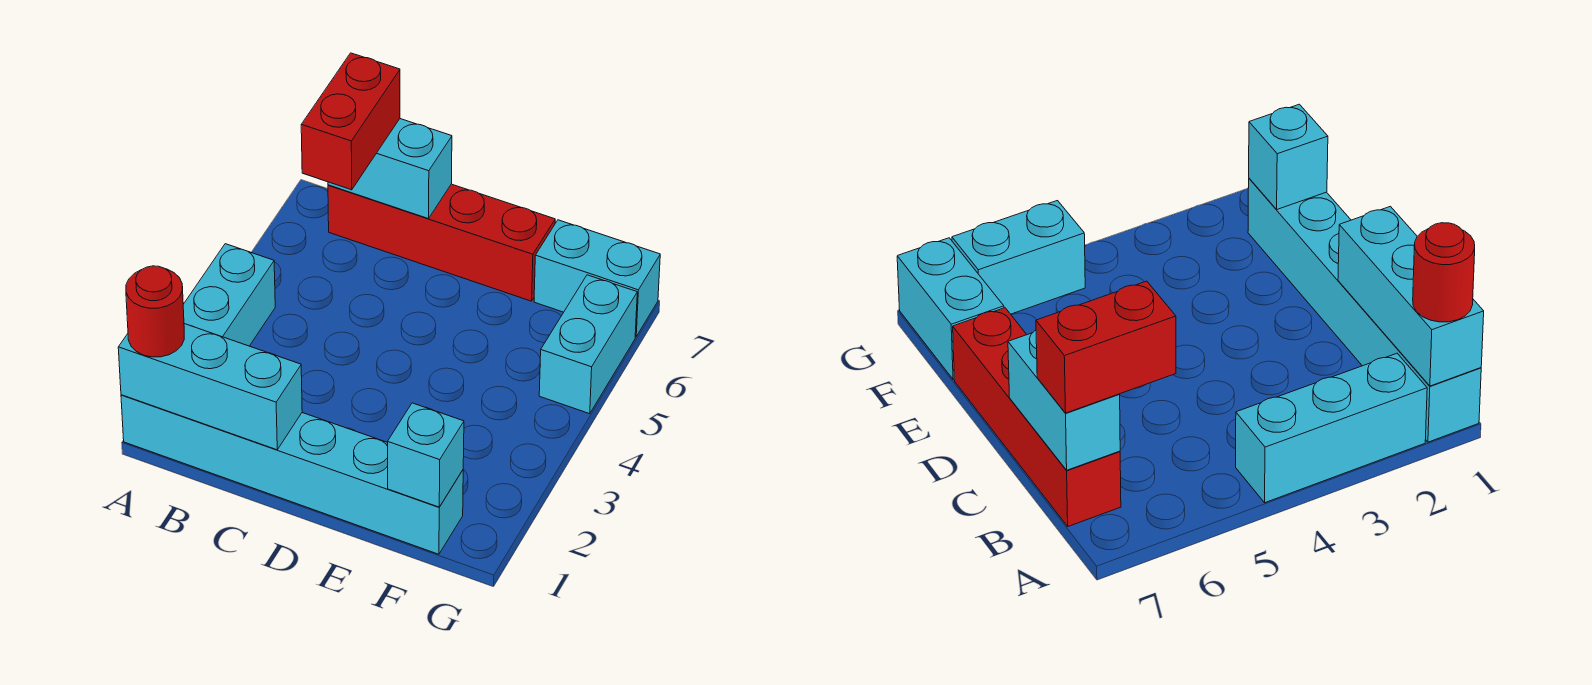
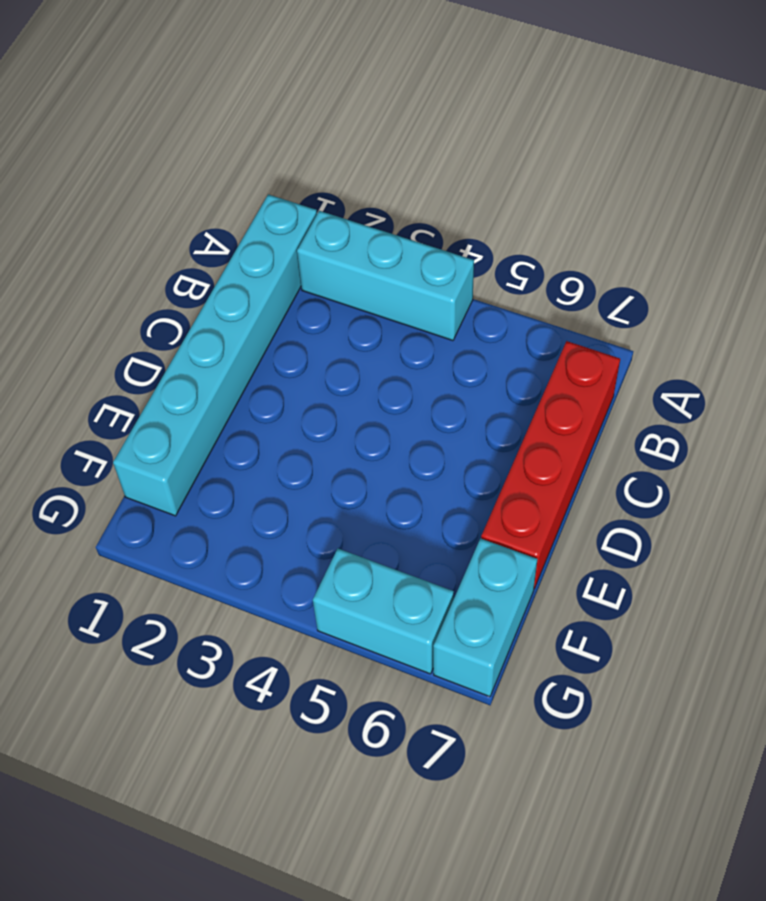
none -> cyan brick A1:C1 level 2
none -> cyan brick B7:C7 level 2

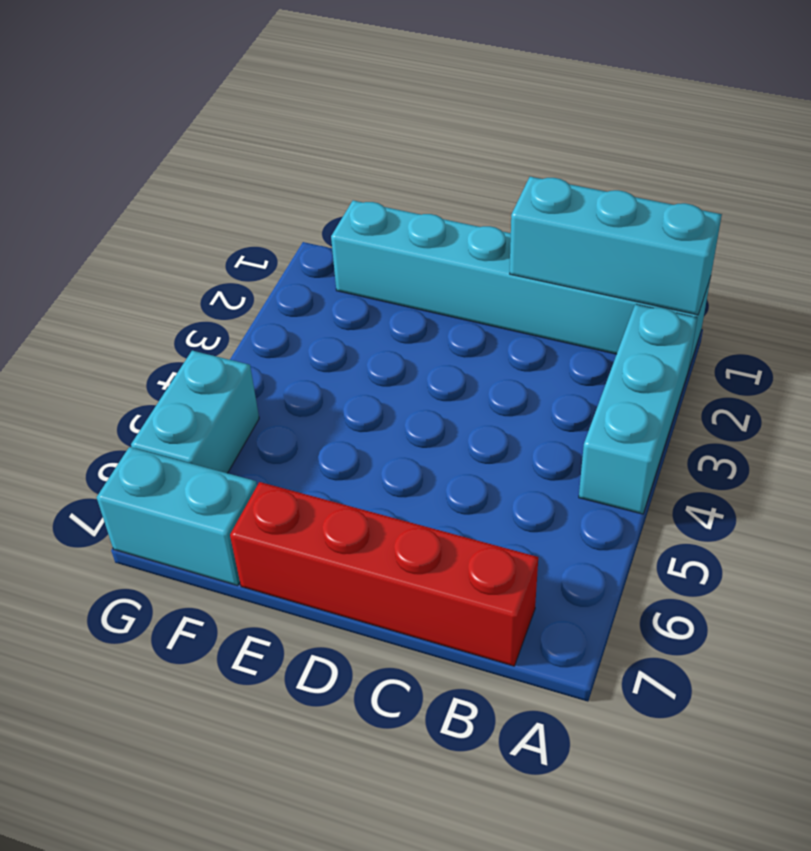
none -> cyan brick B7:C7 level 2
none -> cyan brick F1 level 2

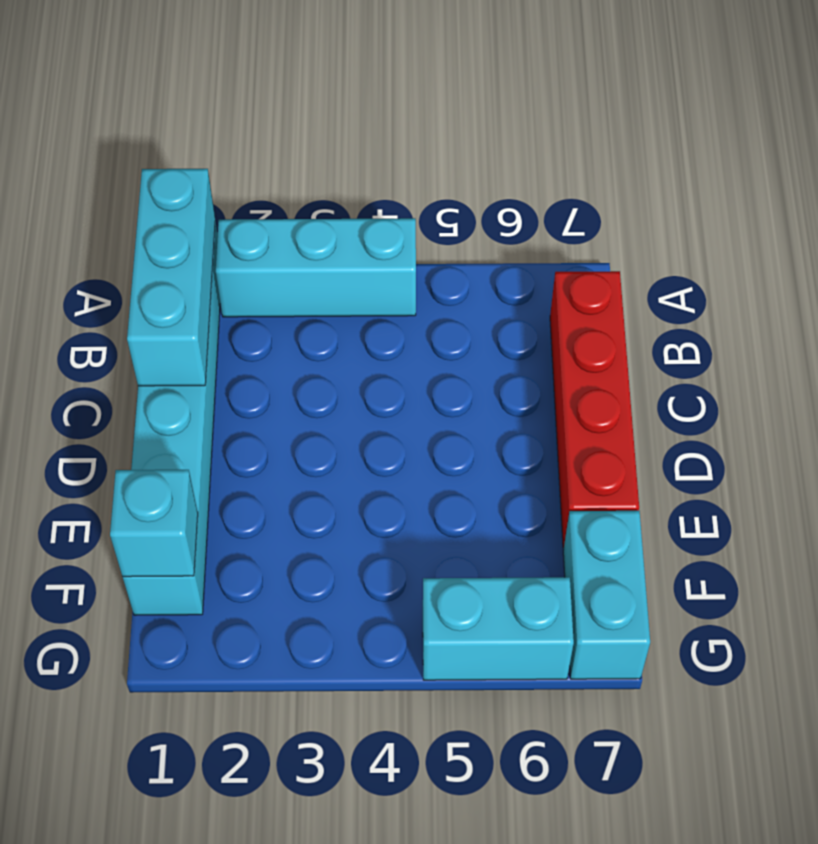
none -> cyan brick B7:C7 level 2
none -> red round brick A1 level 3

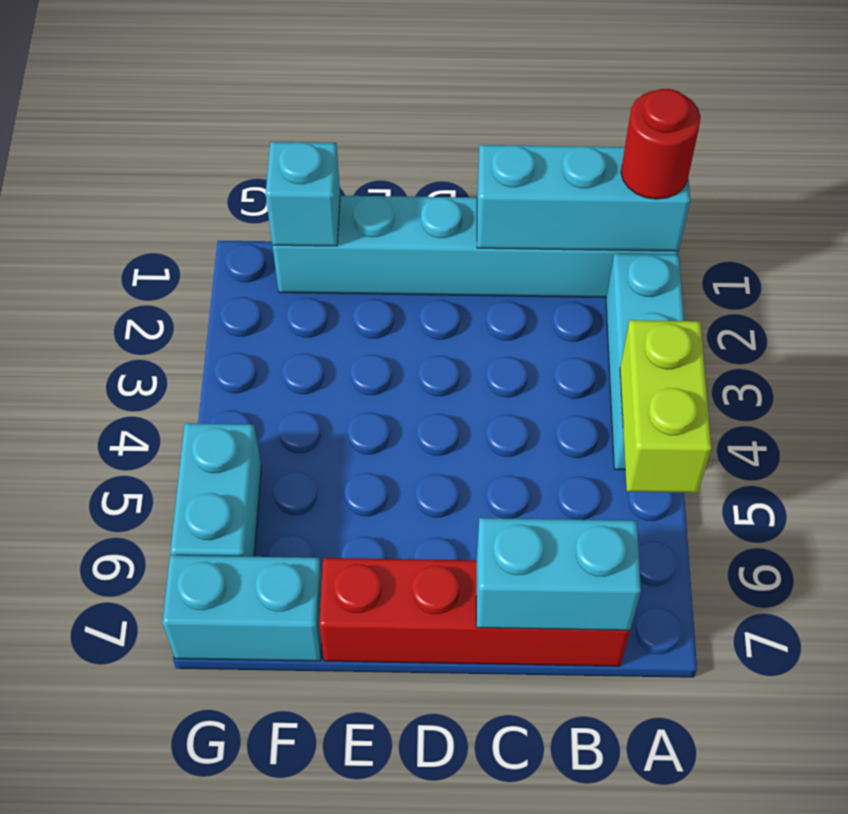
lime brick A4:A5 level 2 -> none
none -> red brick B6:B7 level 3

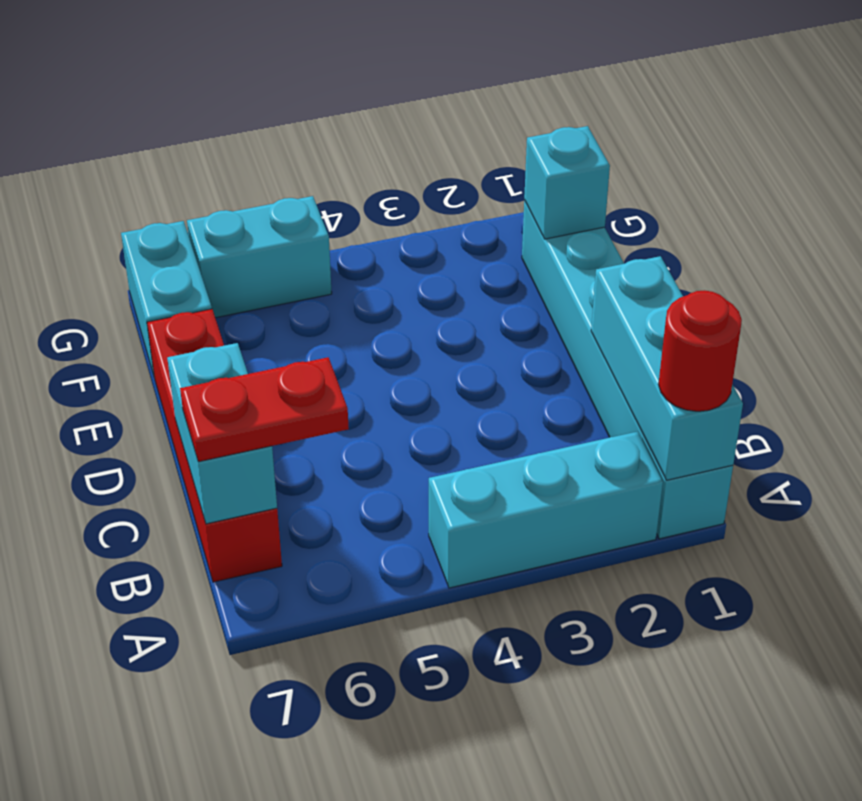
red plate B6:B7 level 3 -> red brick B6:B7 level 3

